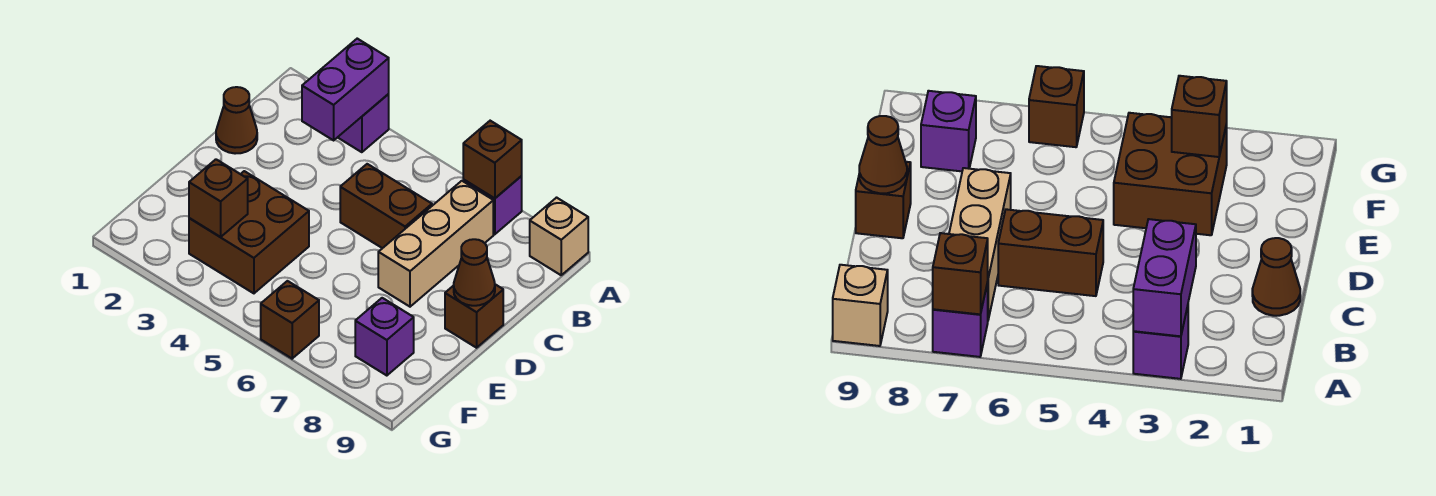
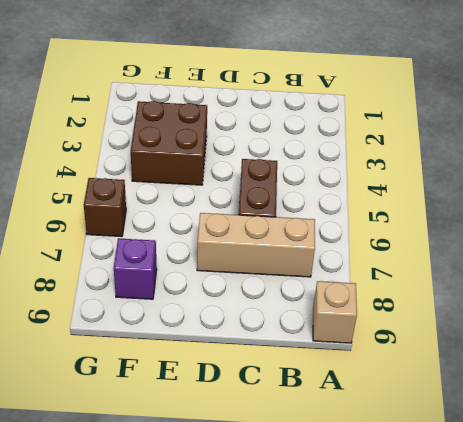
none -> purple brick A3 level 1
none -> purple brick A7 level 1
none -> brown cone C1 level 1

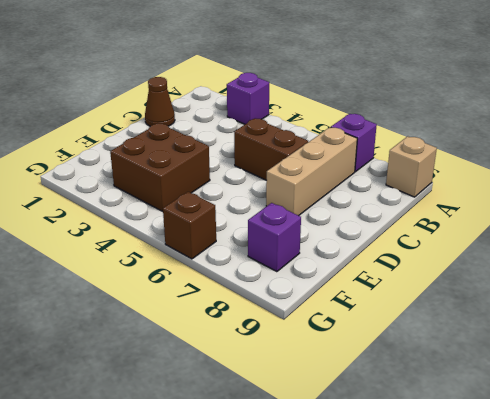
none -> brown brick D9 level 1
none -> purple brick A3:B3 level 2
none -> brown brick A7 level 2

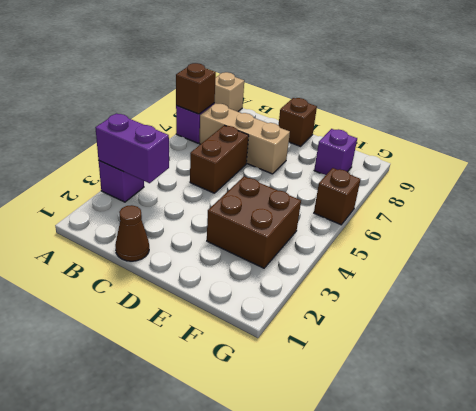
none -> brown cone D9 level 2
none -> brown brick F3 level 2

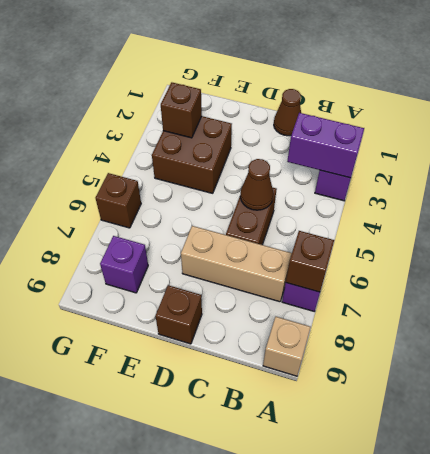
brown cone C5 level 2 -> brown cone D9 level 2

